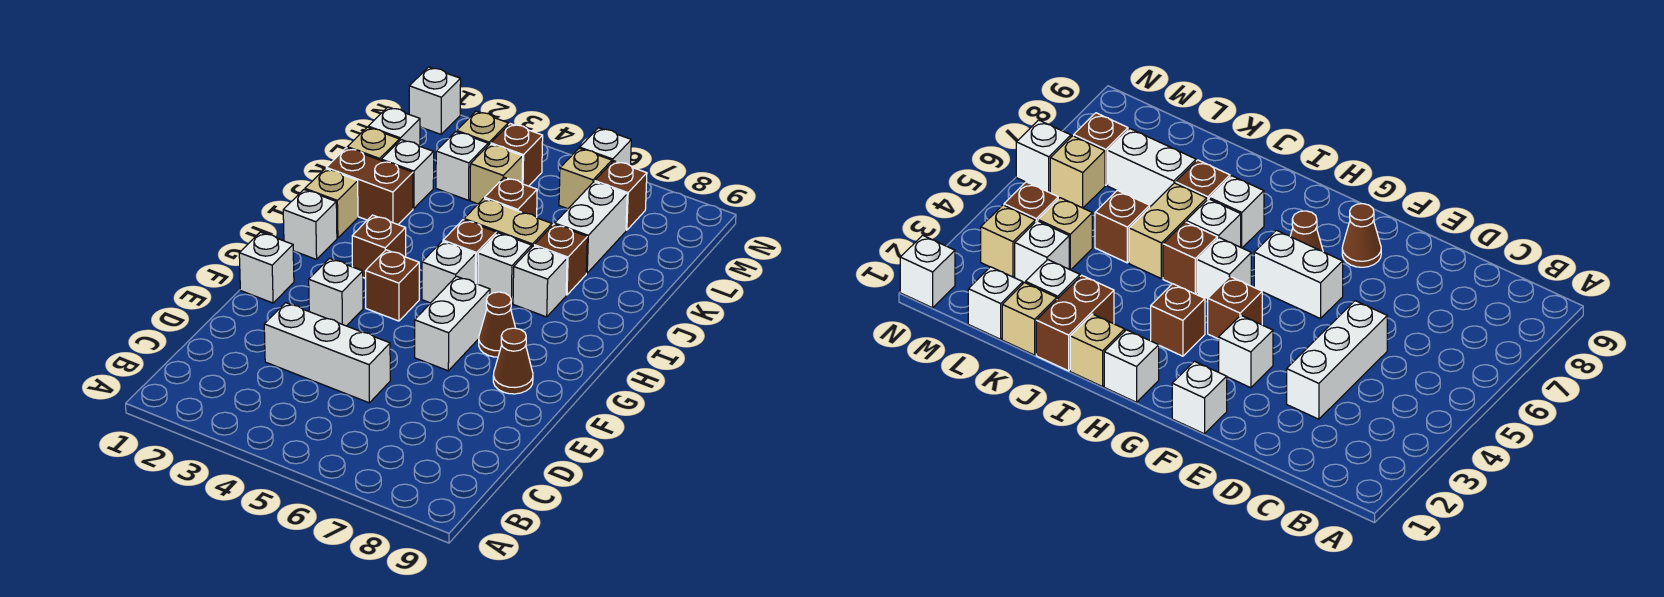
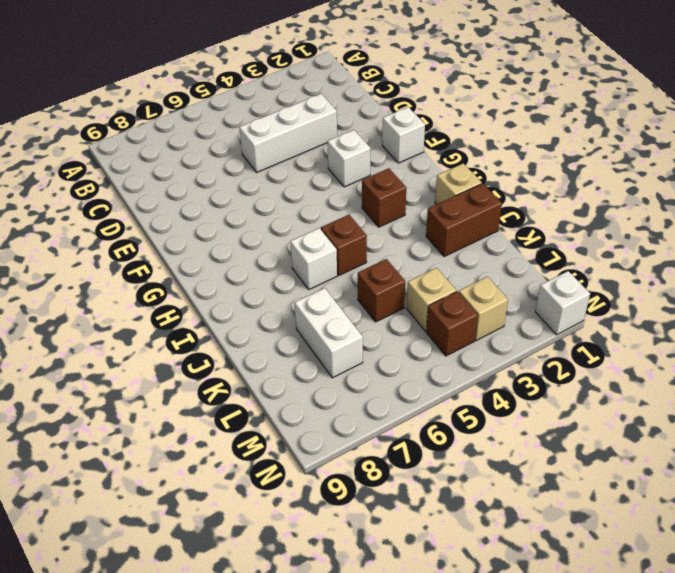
none -> white brick F6:G6 level 1
none -> brown cone F8 level 1
none -> brown brick G4 level 1
none -> brown cone G7 level 1

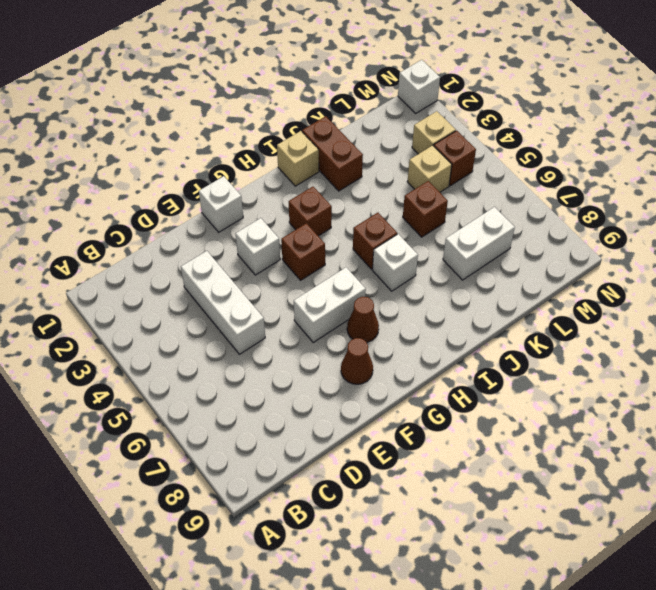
none -> white brick H1 level 1
none -> white brick H5 level 1
none -> white brick I7 level 1
none -> tan brick J5:J6 level 1

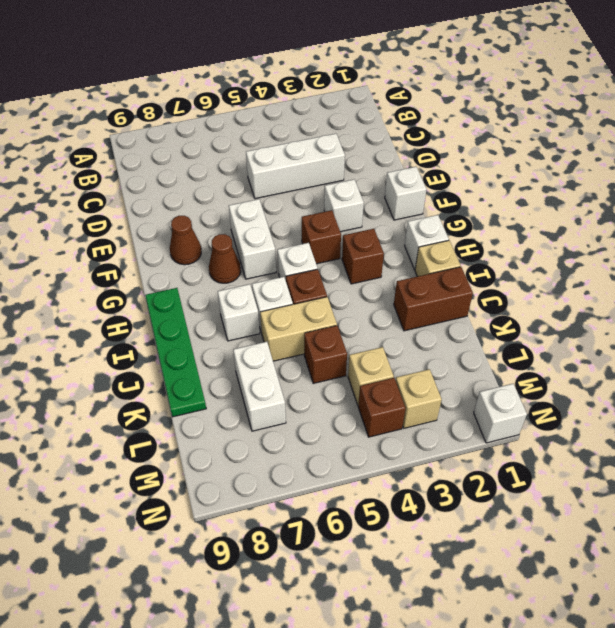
green plate H9:K9 level 1 -> none
none -> brown brick J7 level 1
none -> tan brick K1 level 1
none -> white brick K2 level 1
none -> white brick L1 level 1

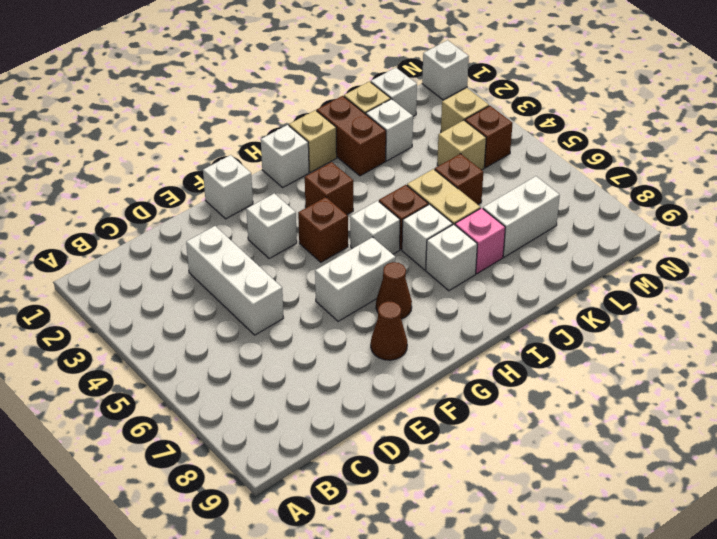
pink brick J7 level 1 -> brown brick J7 level 1
none -> white brick L3 level 1
none -> tan brick M6 level 1
none -> brown brick M7 level 1
none -> white brick N6 level 1

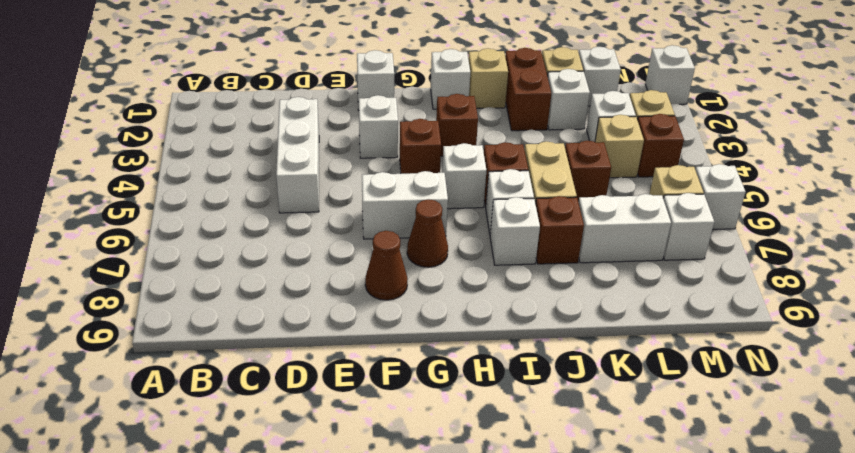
white brick M7 level 1 -> brown brick M7 level 1

